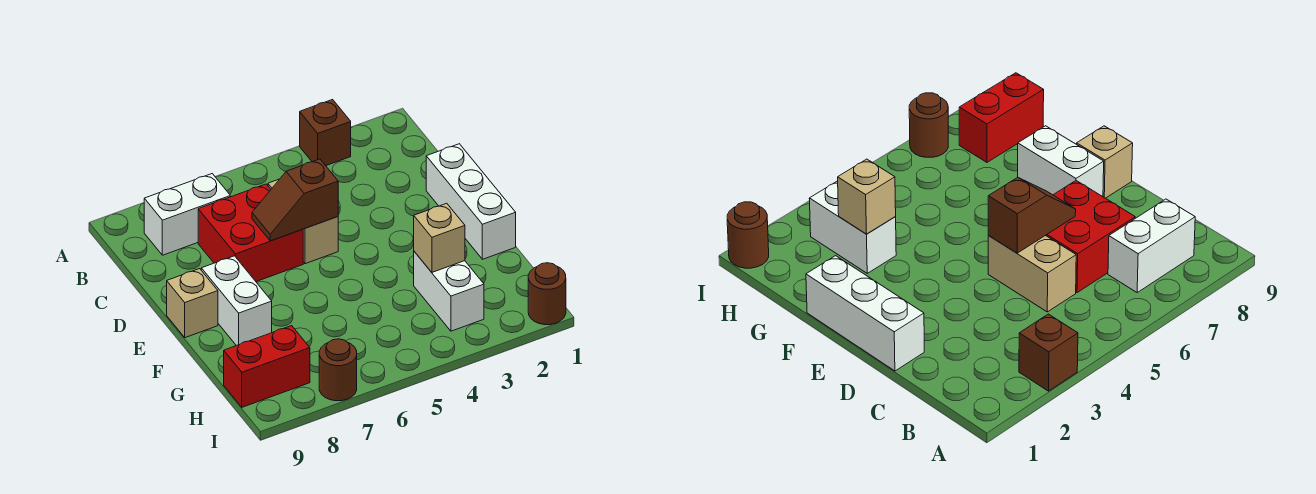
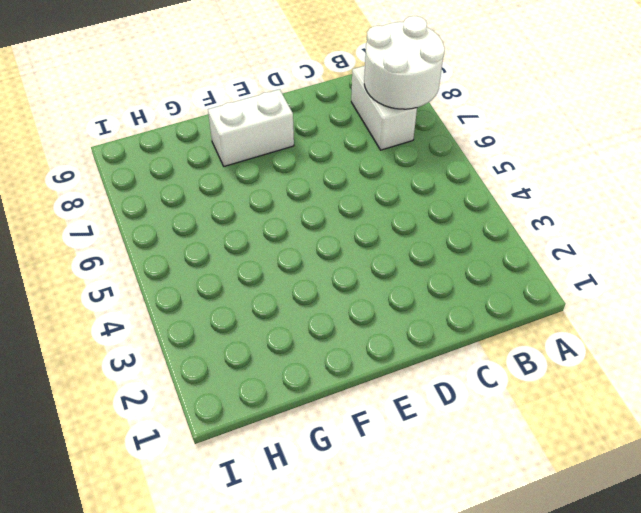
white round brick A7:B8 level 2 -> none
none -> brown brick A3 level 1
none -> tan brick C5:D5 level 1
none -> red brick C6:D7 level 1

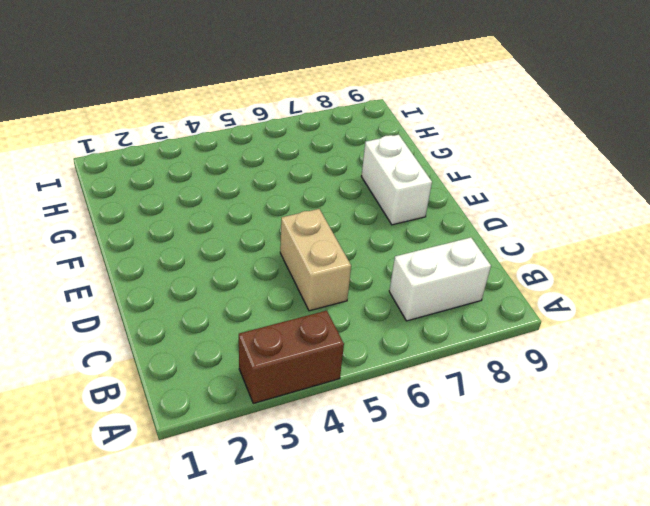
brown brick A3:A4 level 1 -> brown brick A3 level 1
none -> red brick C6:D7 level 1
none -> white brick D1:F1 level 1
none -> tan brick E9 level 1

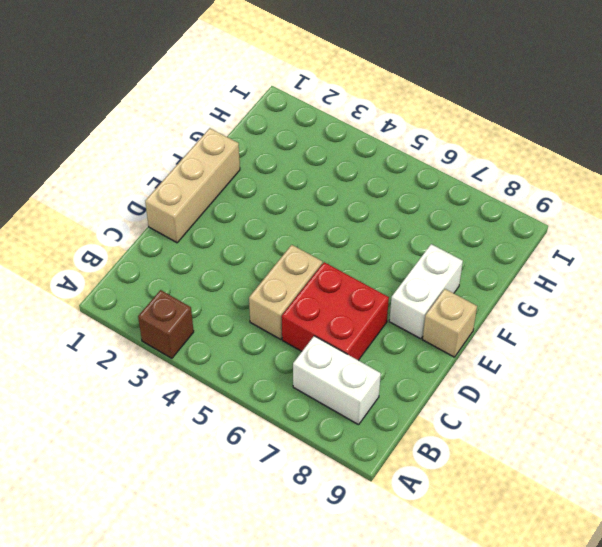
tan brick D1:F1 level 1 -> white brick D1:F1 level 1
none -> white brick G3:H3 level 1
none -> red brick H8:H9 level 1
none -> brown round brick I1 level 1

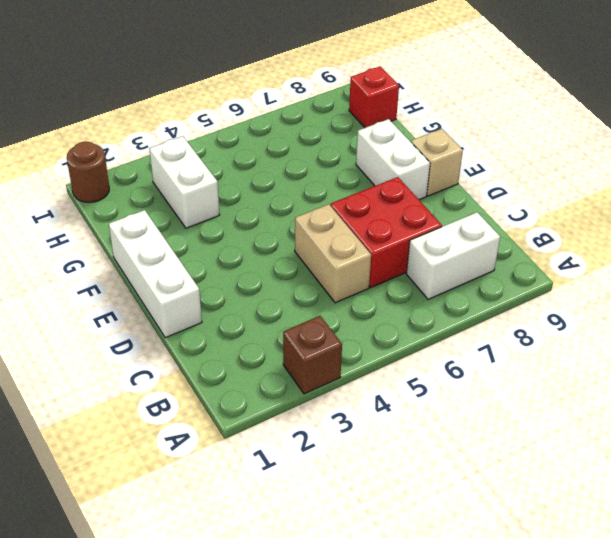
red brick H9 level 1 -> red brick H8:H9 level 1
none -> brown round brick I7 level 1
none -> brown slope D5:D6 level 2 top 5
none -> tan brick G3 level 2

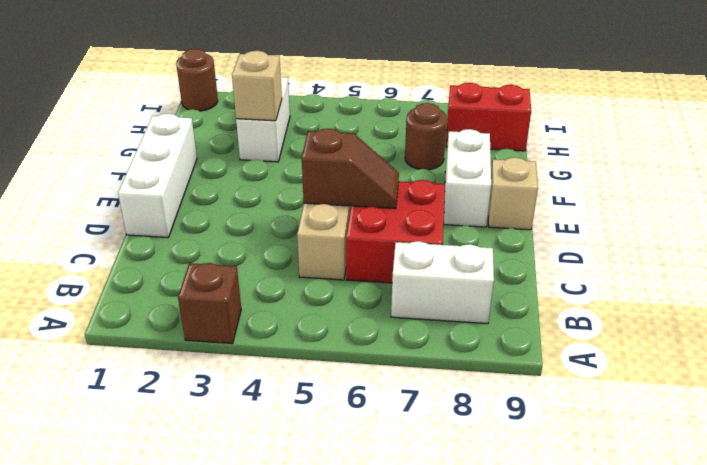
brown round brick G7 level 1 -> brown round brick I7 level 1

